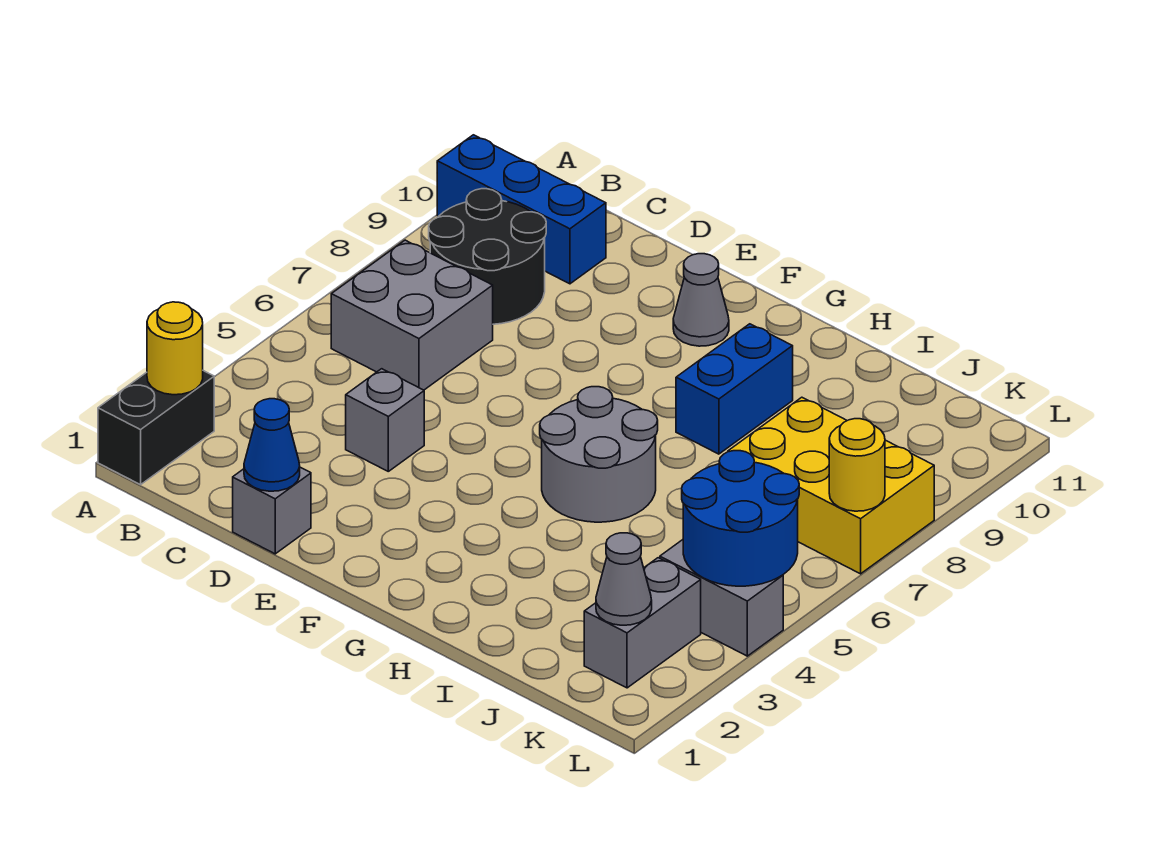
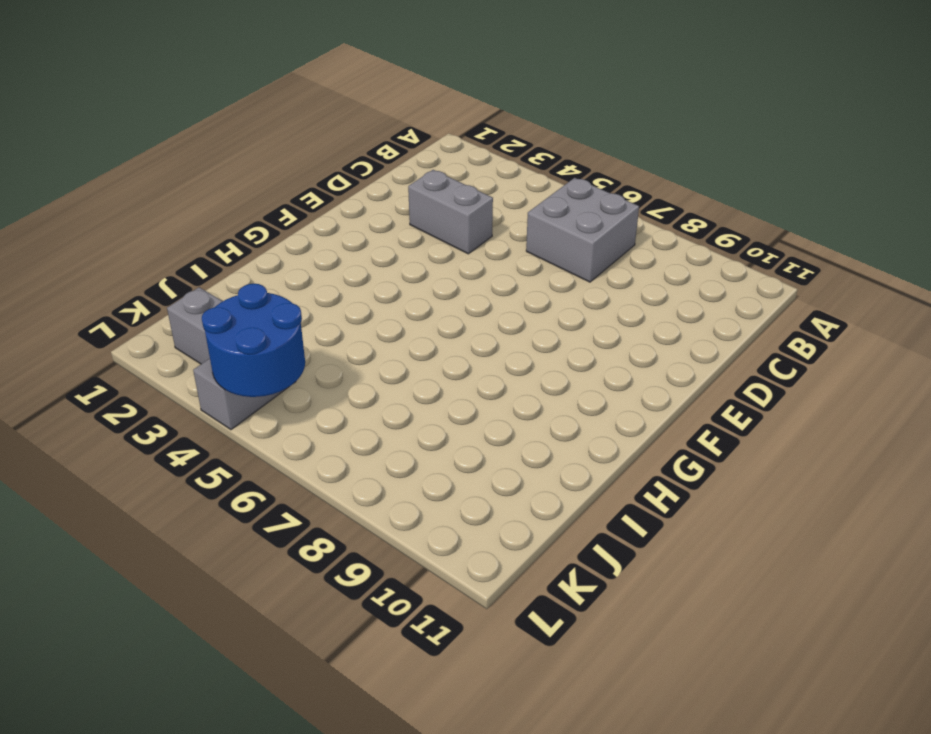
grey brick D3:D4 level 1 -> grey brick D4 level 1
none -> black brick A1:A2 level 1
none -> blue brick A10:C10 level 1
none -> black round brick B8:C9 level 1

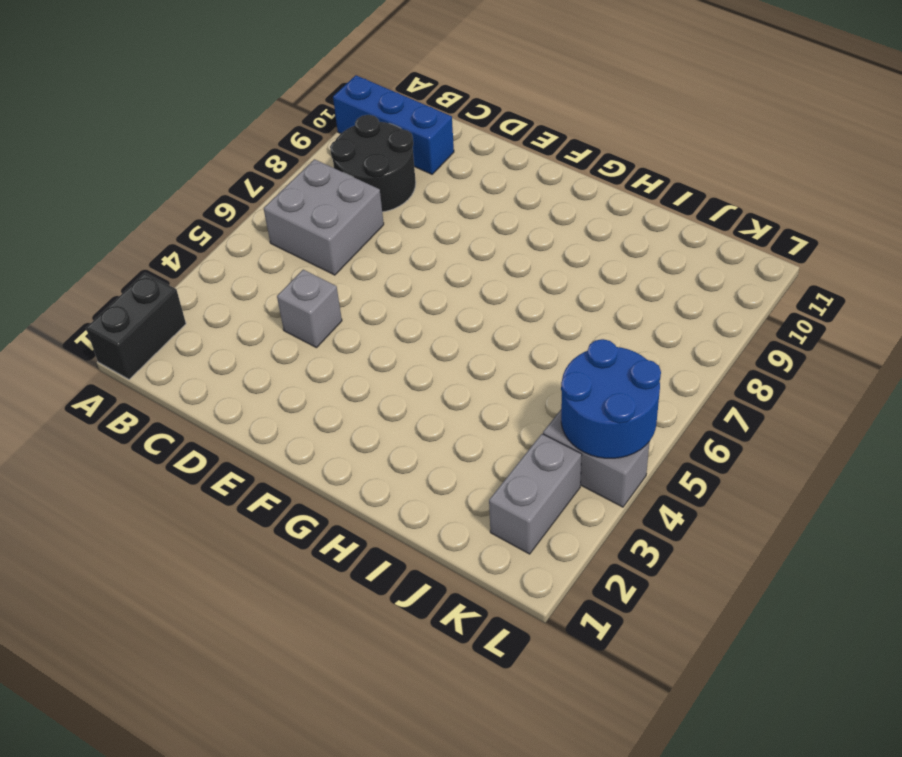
none -> grey brick D1 level 1
none -> grey cone F10 level 1
none -> grey round brick G5:H6 level 1

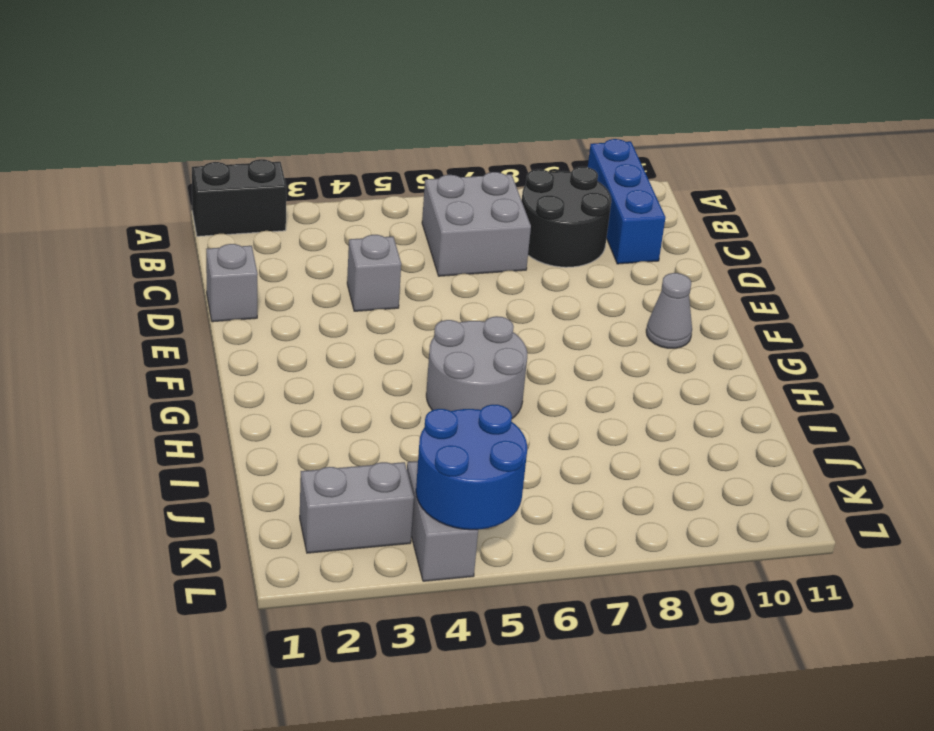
none -> blue brick H8:H9 level 1
none -> yellow brick J7:L8 level 1
none -> yellow round brick A2 level 2

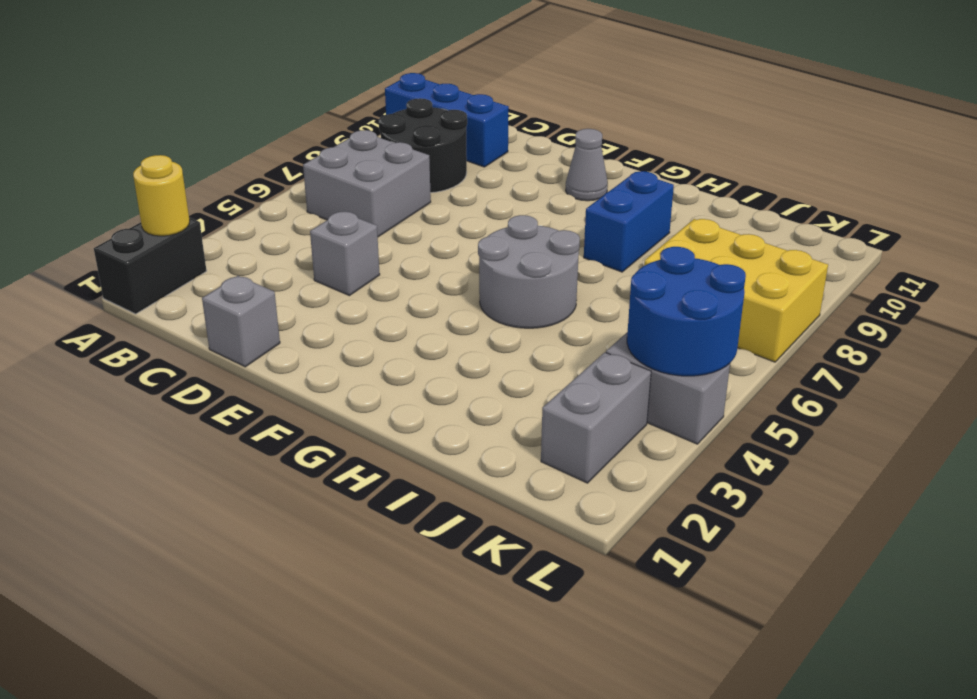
none -> blue cone D1 level 2
none -> grey cone K2 level 2
none -> yellow round brick L7 level 2

